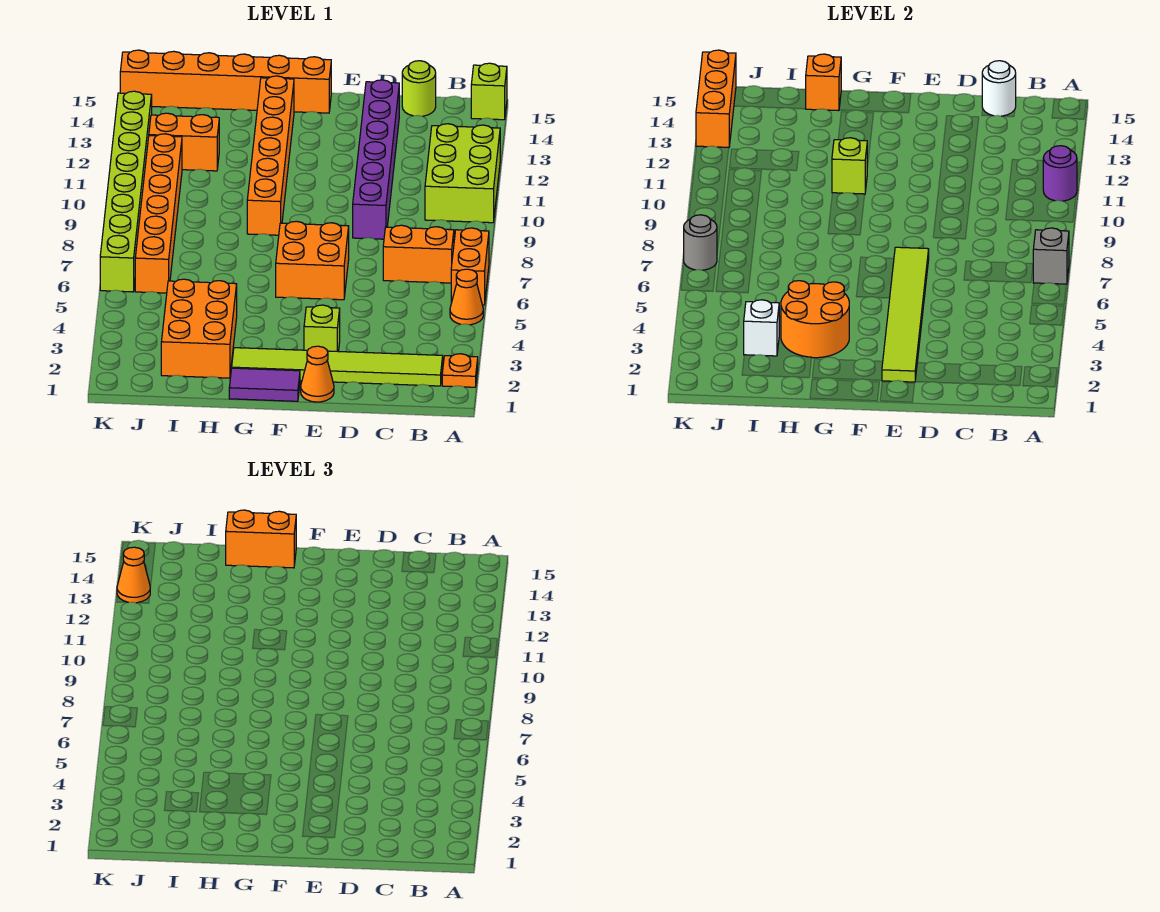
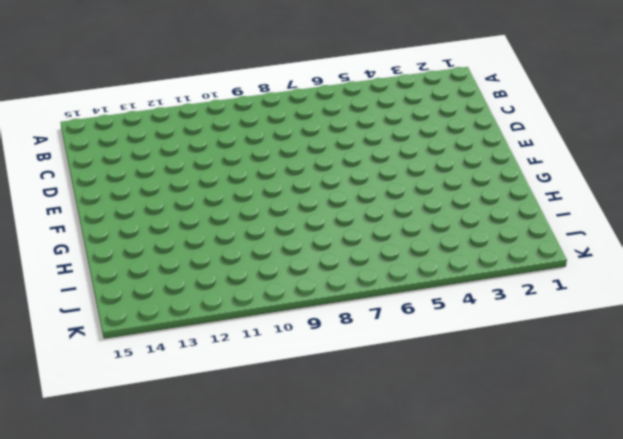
none -> orange plate A2 level 1
none -> orange cone A5 level 1
none -> orange brick A6:A7 level 1
none -> lime brick A10:B12 level 1

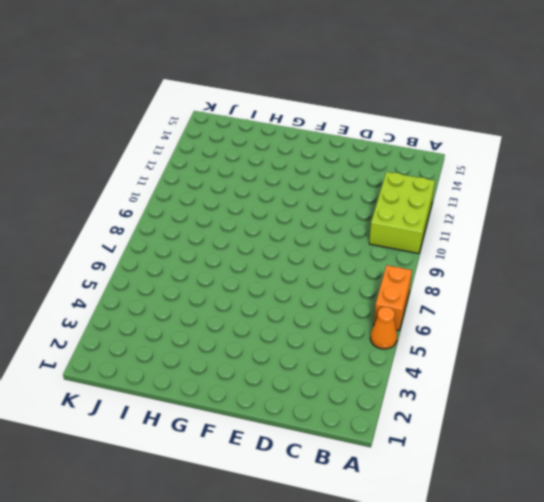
none -> orange plate A2 level 1
none -> lime brick A15 level 1
none -> lime tile B2:G2 level 1
none -> orange brick B7:C7 level 1

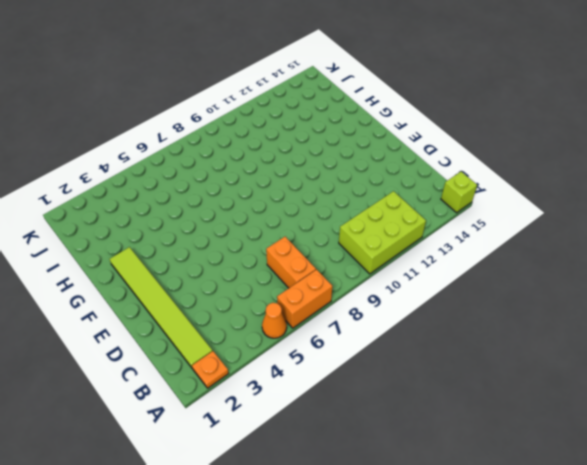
none -> lime round brick C15 level 1
none -> purple brick D9:D14 level 1
none -> orange cone E1 level 1
none -> lime brick E3 level 1

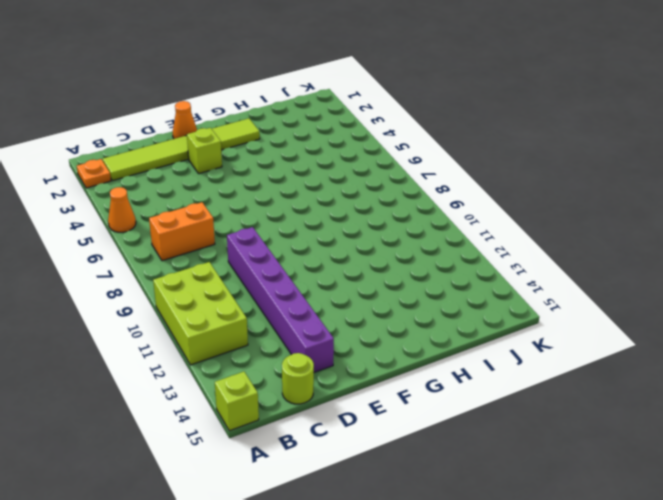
none -> orange brick A6:A7 level 1
none -> orange brick E6:F7 level 1
none -> purple tile F1:G1 level 1
none -> orange brick F15:K15 level 1

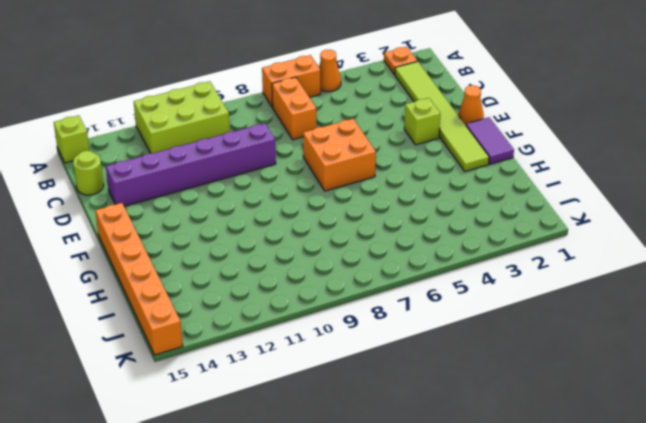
none -> orange brick G9:G14 level 1
none -> orange brick H2:I4 level 1
none -> orange brick I12:J12 level 1
none -> orange brick J6:J11 level 1

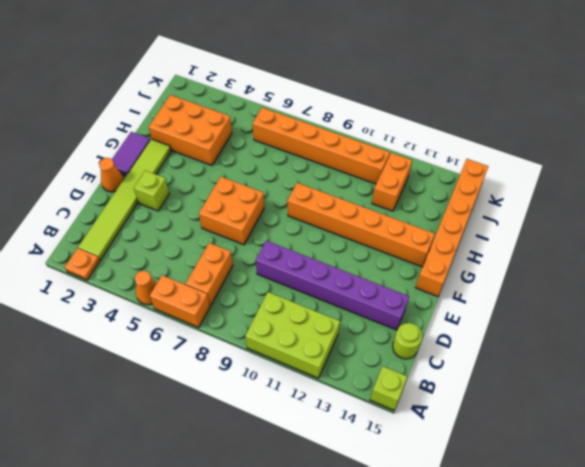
none -> lime brick K6:K13 level 1
none -> grey brick A7 level 2
none -> purple round brick A11 level 2
none -> white round brick C15 level 2

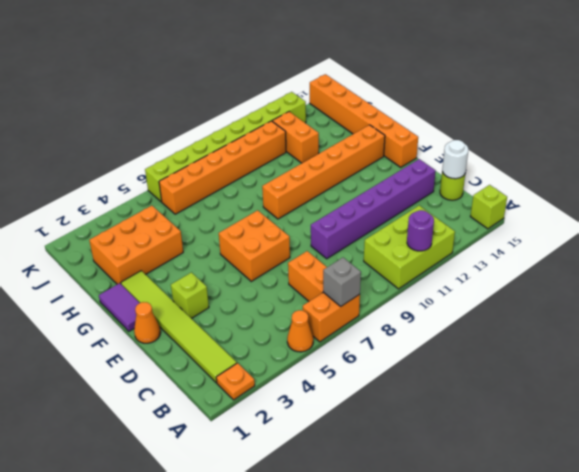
none -> lime tile E2:E7 level 2
none -> orange round brick G3:H4 level 2
none -> lime brick G11 level 2
none -> orange brick H15 level 2

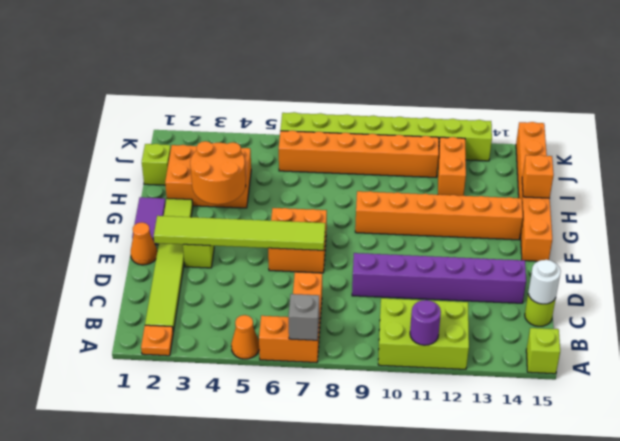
lime brick I1 level 1 -> lime brick G11 level 2
none -> white brick I3 level 2
none -> grey round brick K7 level 2
none -> orange brick K13:K15 level 2
none -> orange brick G15:H15 level 3

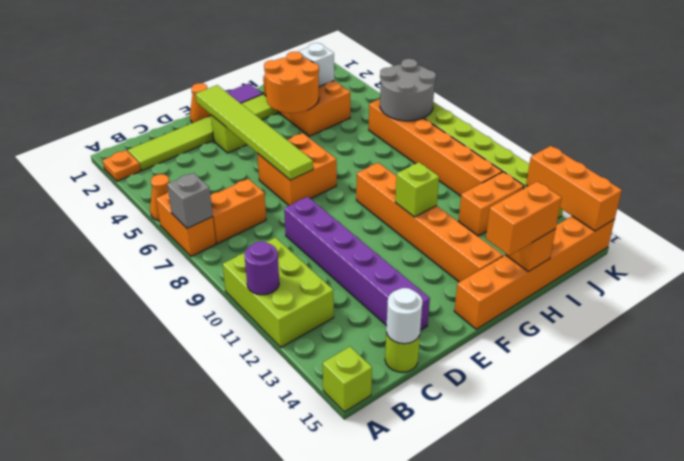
grey round brick J6:K7 level 2 -> grey round brick K7 level 2
none -> orange cone K13 level 3

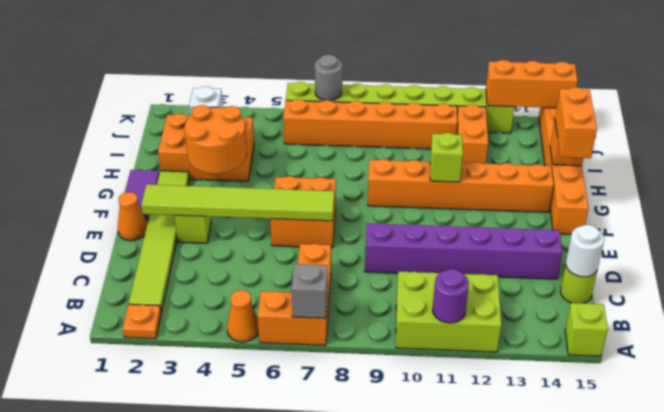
none -> orange cone K13 level 3

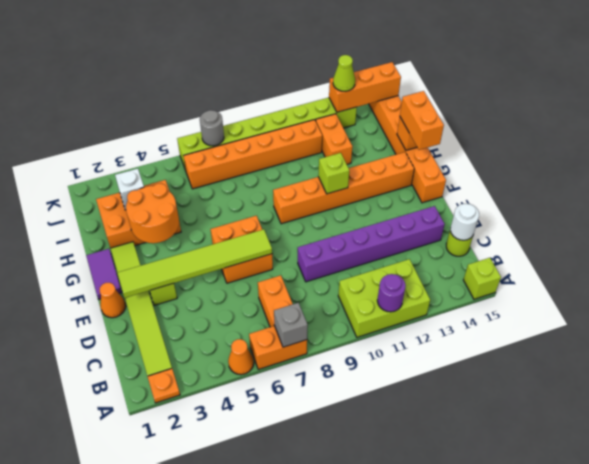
lime cone K13 level 3 -> orange cone K13 level 3

